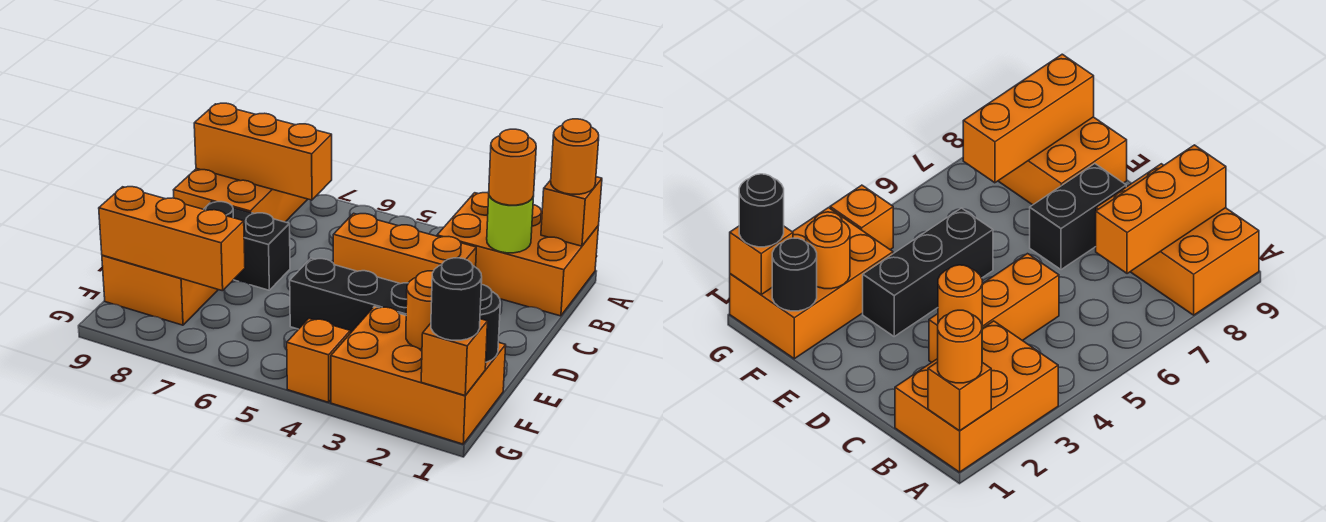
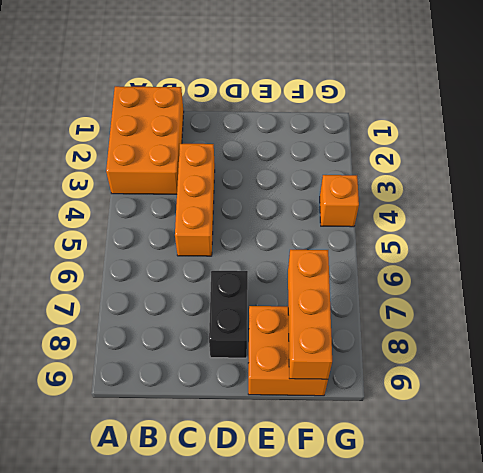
none -> orange brick A8:C9 level 1
none -> black brick E3:E5 level 1
none -> orange brick F1:G3 level 1

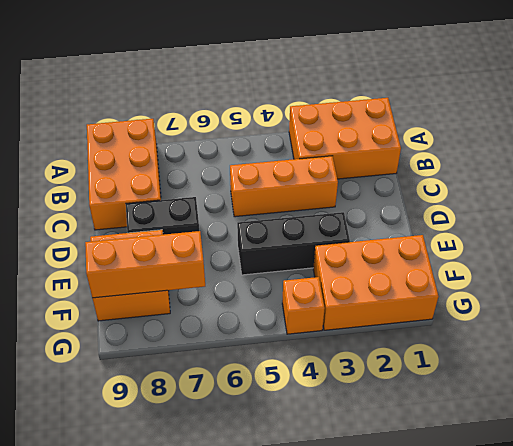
none -> orange brick A1 level 2
none -> lime round brick B2 level 2
none -> orange brick B7:B9 level 2

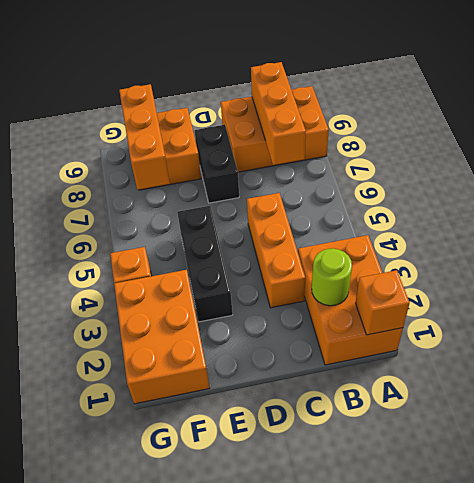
none -> black round brick F1 level 2
none -> orange round brick F2 level 2
none -> orange brick G1 level 2

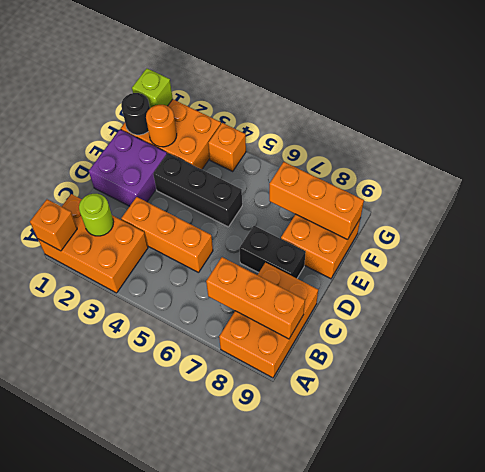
purple brick D1:E2 level 1 -> none
lime brick G1 level 2 -> orange brick G1 level 2
none -> orange round brick A1 level 3
none -> orange round brick B2 level 3
none -> black round brick G1 level 3

